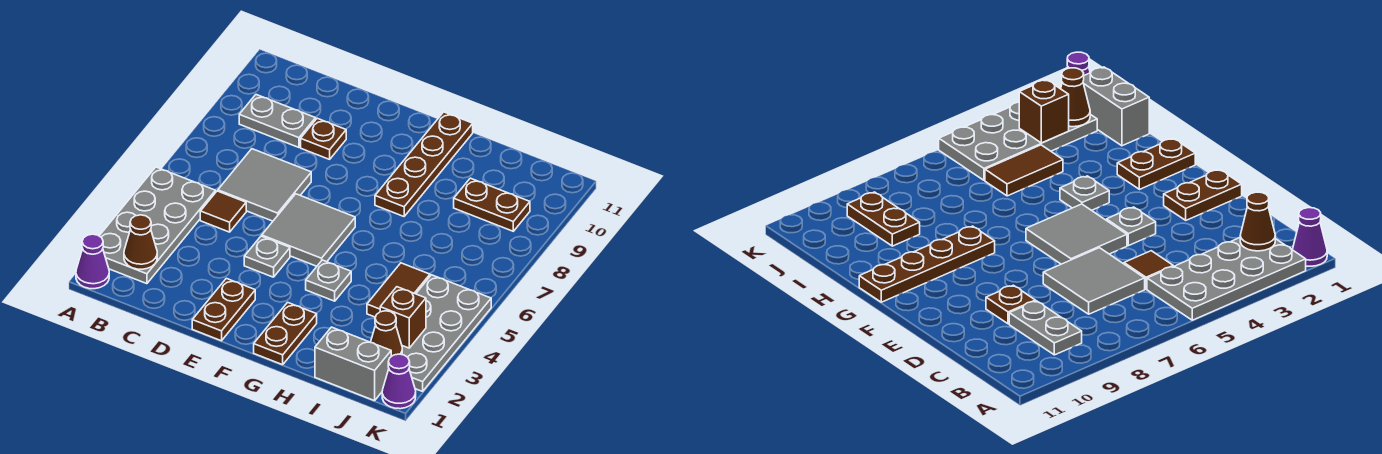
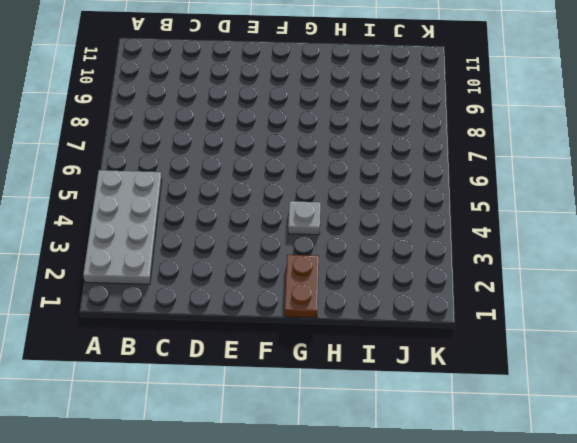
none -> purple cone A1 level 1
none -> grey plate B9:C9 level 1
none -> brown tile C5 level 1

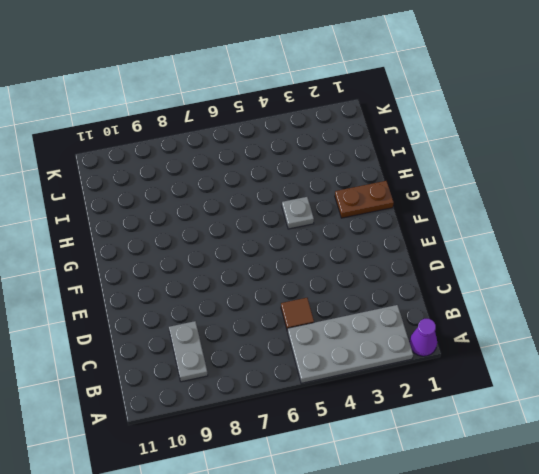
none -> grey tile C6:D7 level 1
none -> brown plate D9 level 1
none -> brown plate E1:E2 level 1

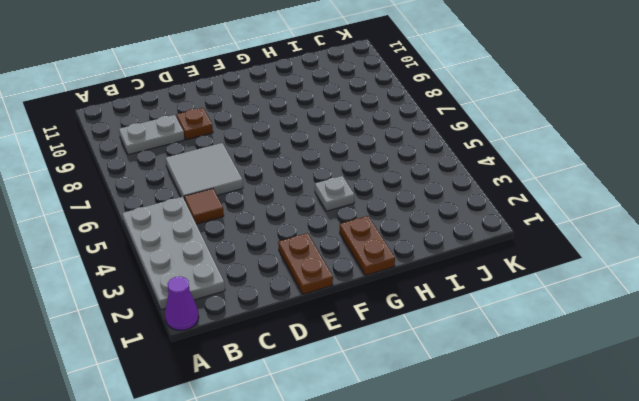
none -> grey plate E4 level 1
none -> grey tile E5:F6 level 1
none -> brown plate G8:G11 level 1

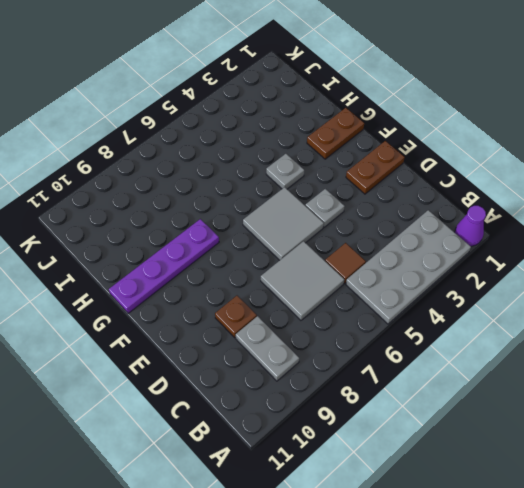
purple plate G8:G11 level 1 -> brown plate G8:G11 level 1
none -> grey brick I1:J1 level 1
none -> brown tile I4:I5 level 1
none -> brown plate I9:J9 level 1

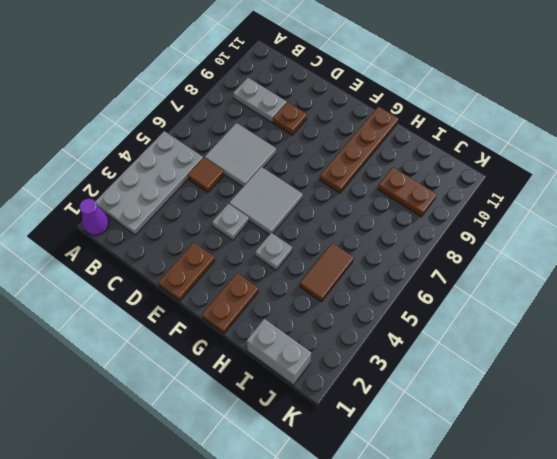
none -> grey plate J2:K5 level 1
none -> purple cone K1 level 1
none -> brown cone B2 level 2

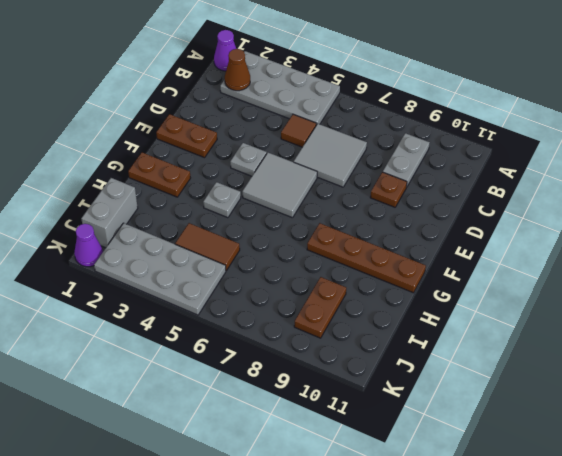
none -> brown cone J2 level 2
none -> brown brick J3 level 2

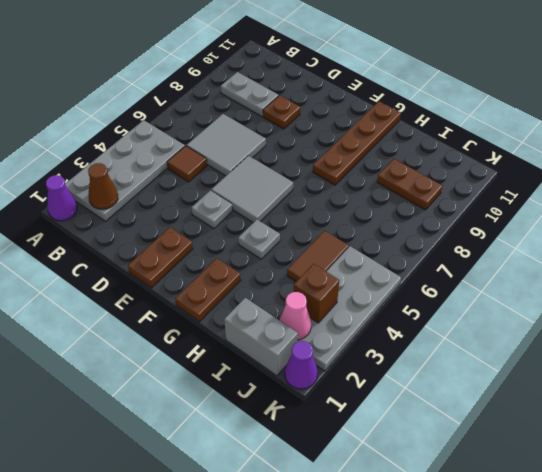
pink cone J2 level 2 -> brown cone J2 level 2

